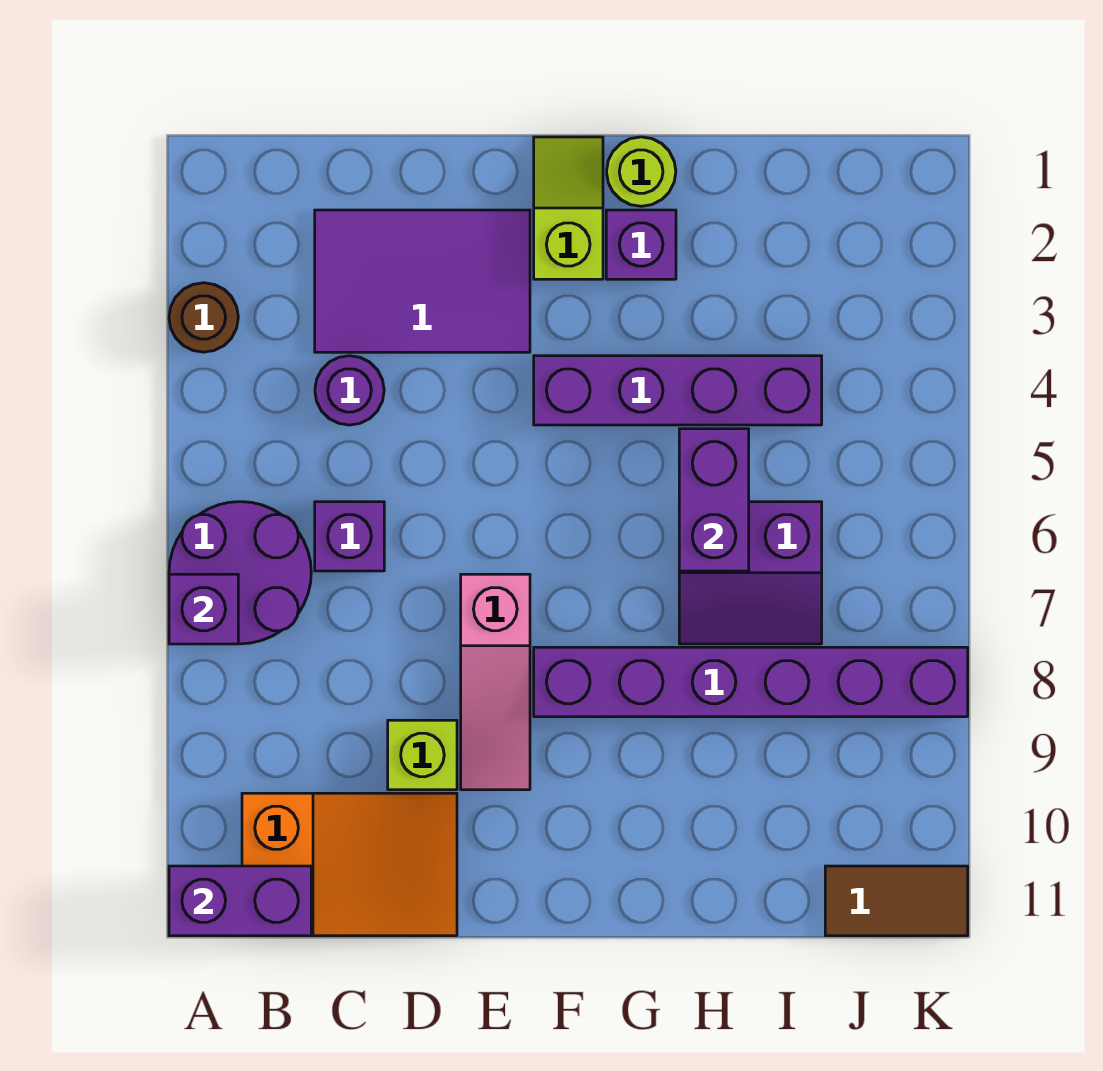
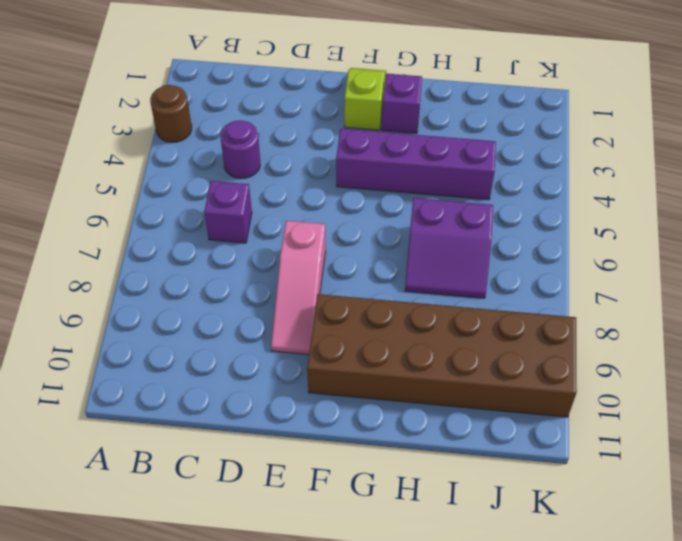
brown brick F9:K10 level 1 -> none
none -> purple round brick A6:B7 level 1
none -> orange slope B10:D11 level 1 top B
none -> purple tile C2:E3 level 1

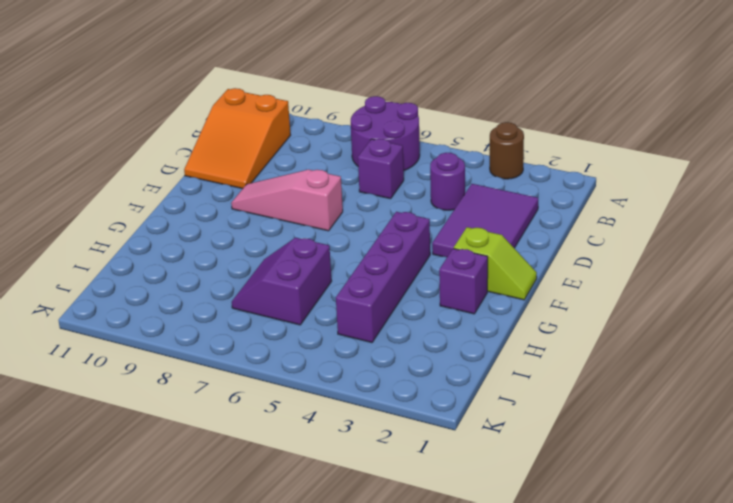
none -> lime brick D9 level 1
none -> purple brick F8:K8 level 1
none -> lime round brick G1 level 1

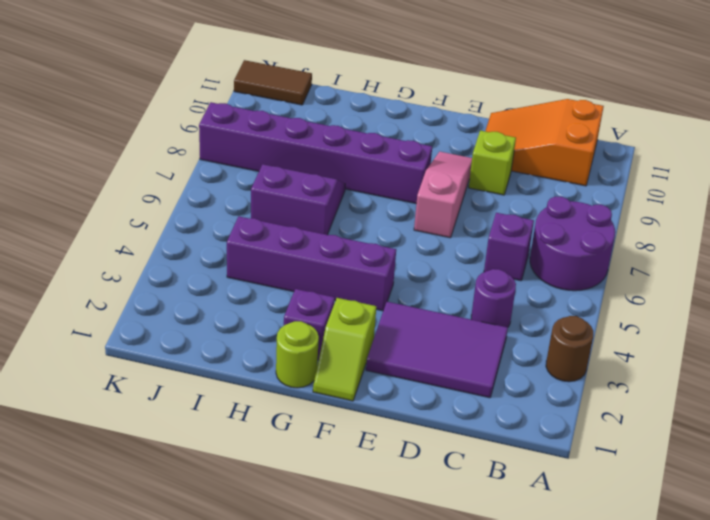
none -> purple brick A7 level 2
none -> purple brick A11:B11 level 2
none -> purple brick H5:H6 level 2

